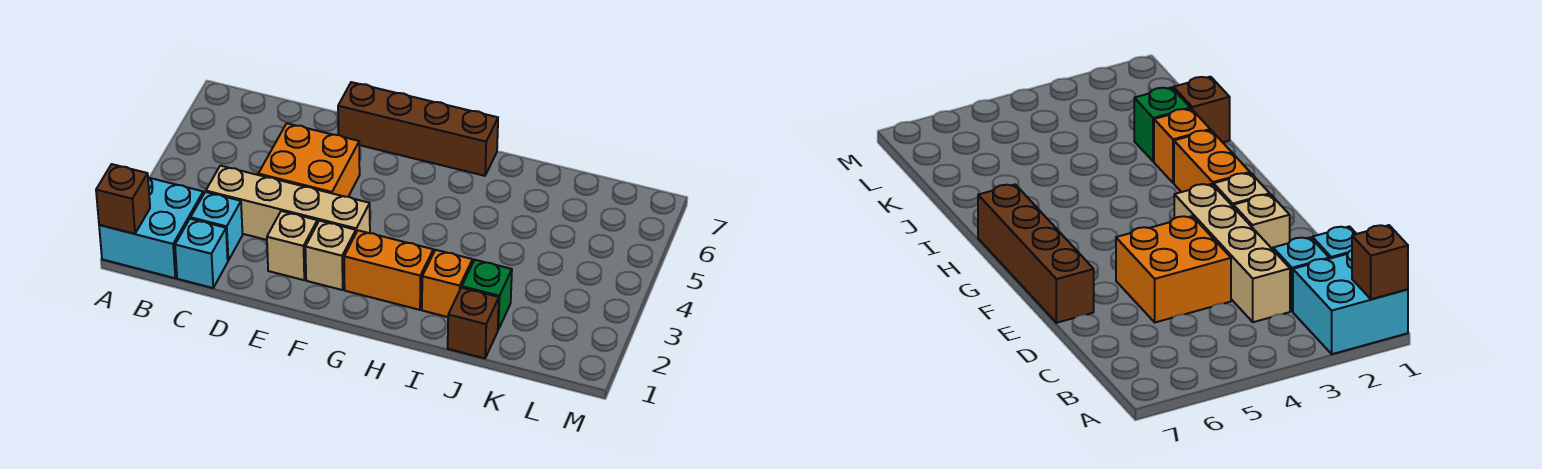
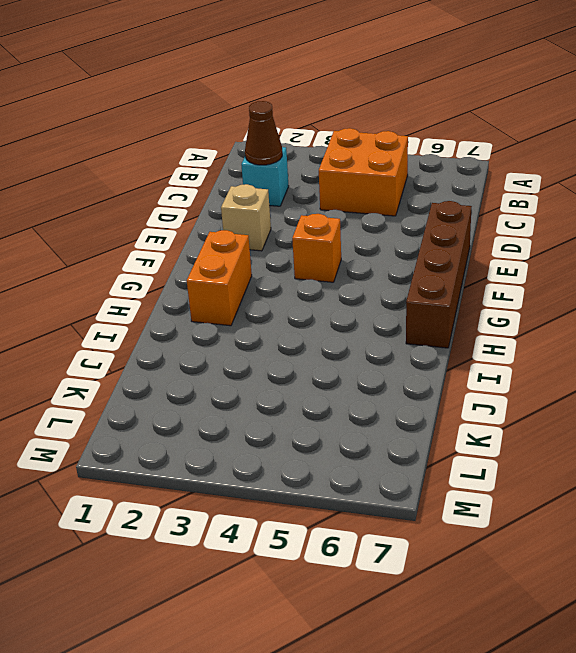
orange brick B4:C5 level 1 -> orange brick D4:E5 level 1
brown cone C2 level 2 -> none
orange brick F4 level 1 -> orange brick I2 level 1
none -> cyan brick A1:B2 level 1
none -> cyan brick C1 level 1
none -> tan brick C3:F3 level 1

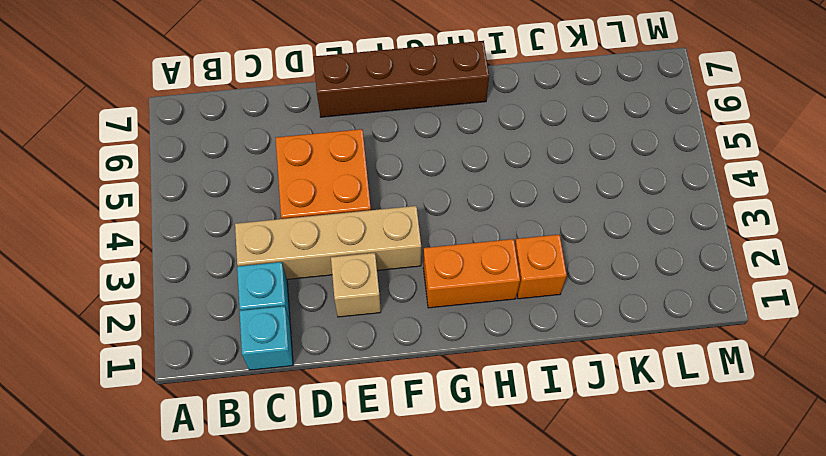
none -> cyan brick A1:B2 level 1
none -> tan brick F2 level 1
none -> brown brick J1 level 1

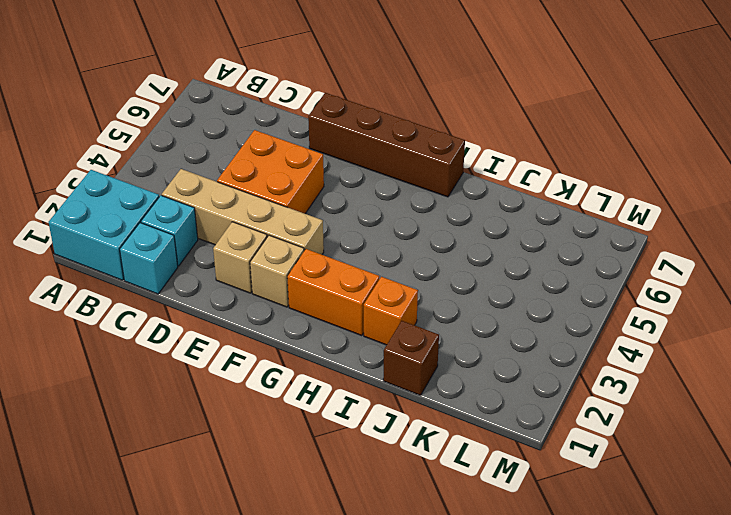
none -> green brick J2 level 1
none -> brown brick A1 level 2

